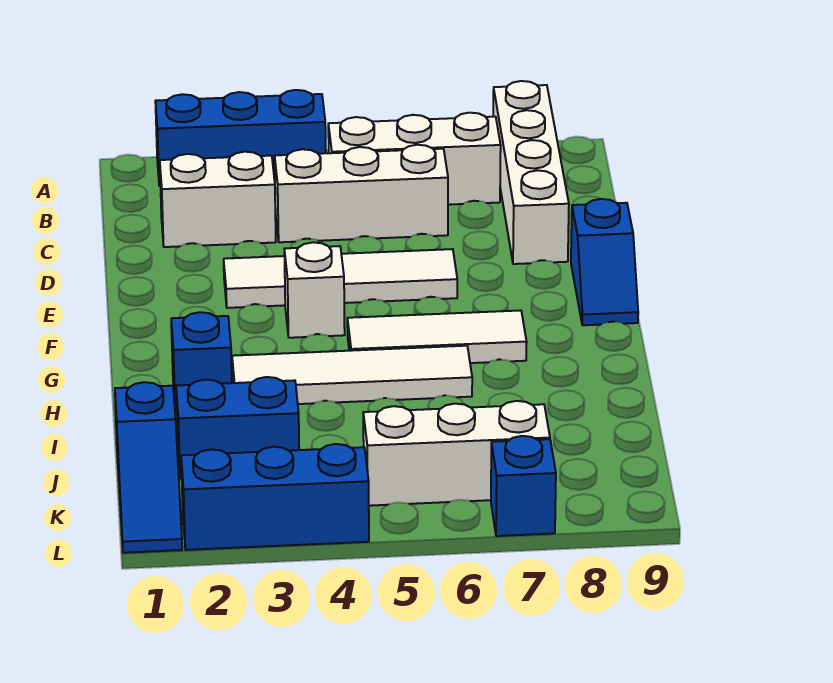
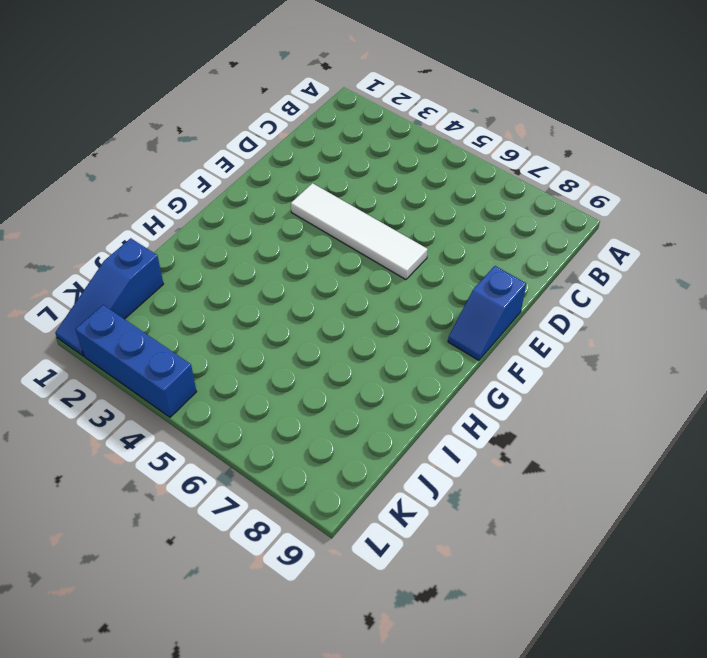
none -> blue brick A2:A4 level 1
none -> white brick A8:D8 level 1
none -> white brick B5:B7 level 1

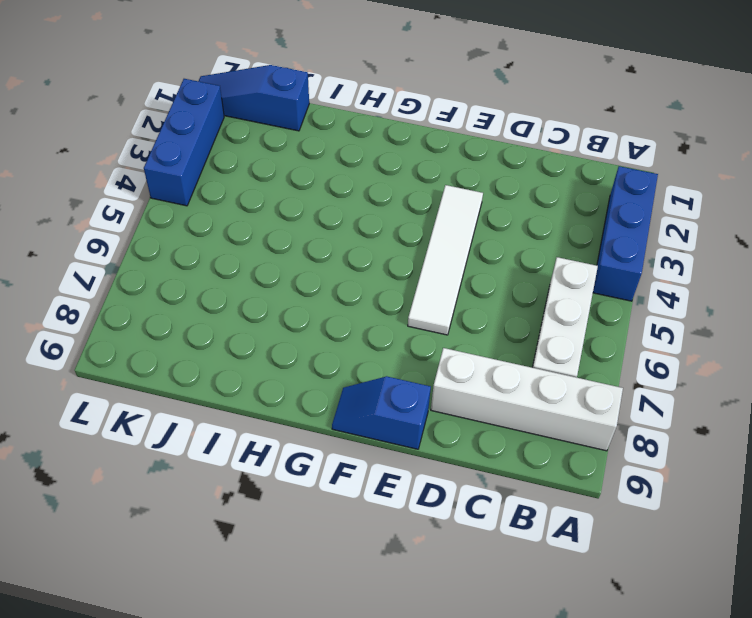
none -> white brick C2:C3 level 1
none -> white brick C4:C6 level 1
none -> white brick F4 level 1

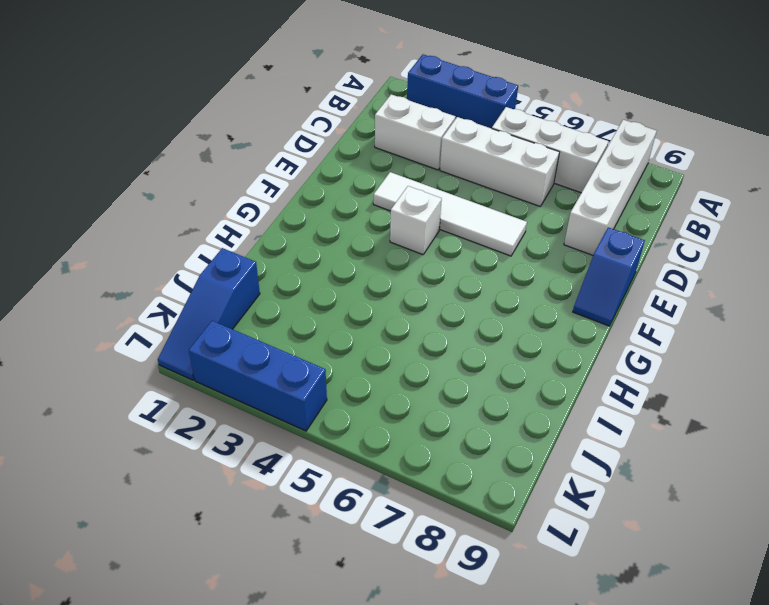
none -> white tile G5:G7 level 1
none -> blue brick H2 level 1
none -> white tile H3:H6 level 1

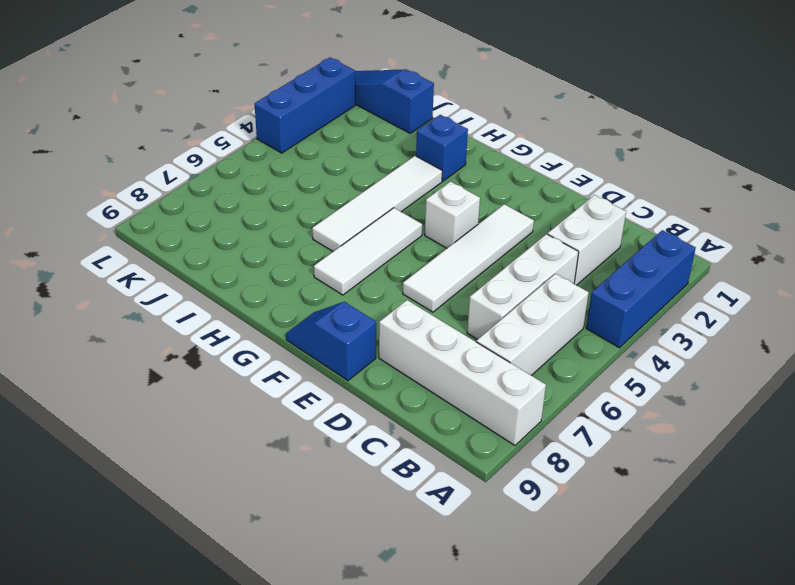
none -> blue brick J2:J3 level 1
none -> white brick K5:K7 level 1
none -> blue brick L7 level 1

